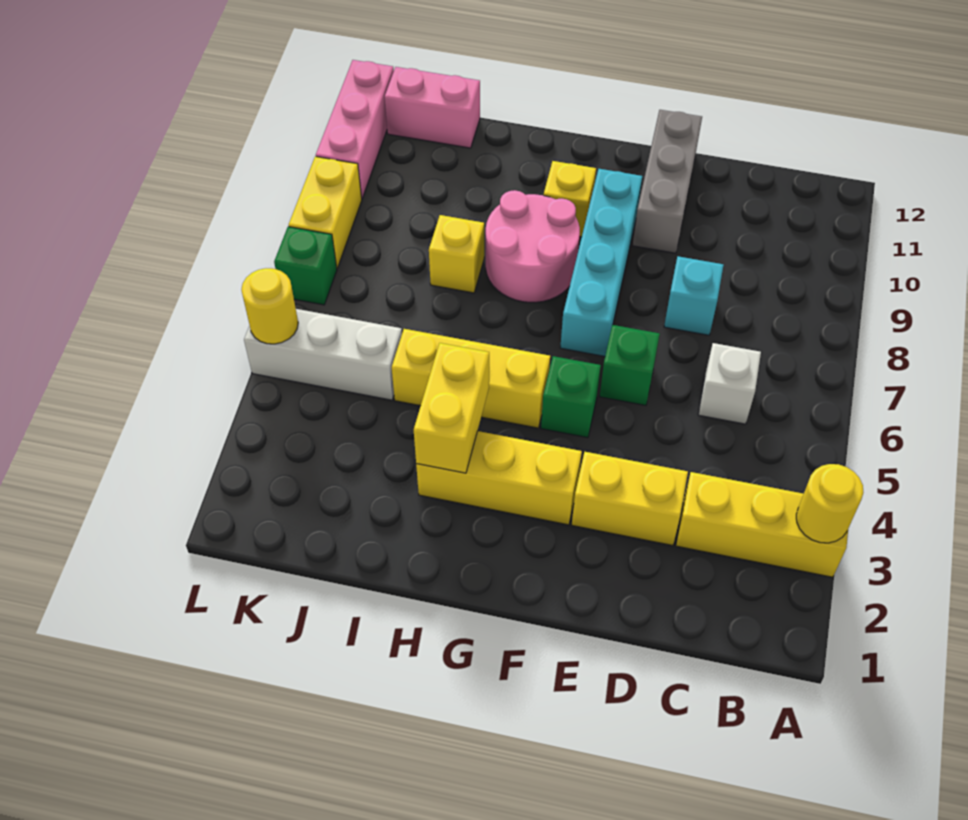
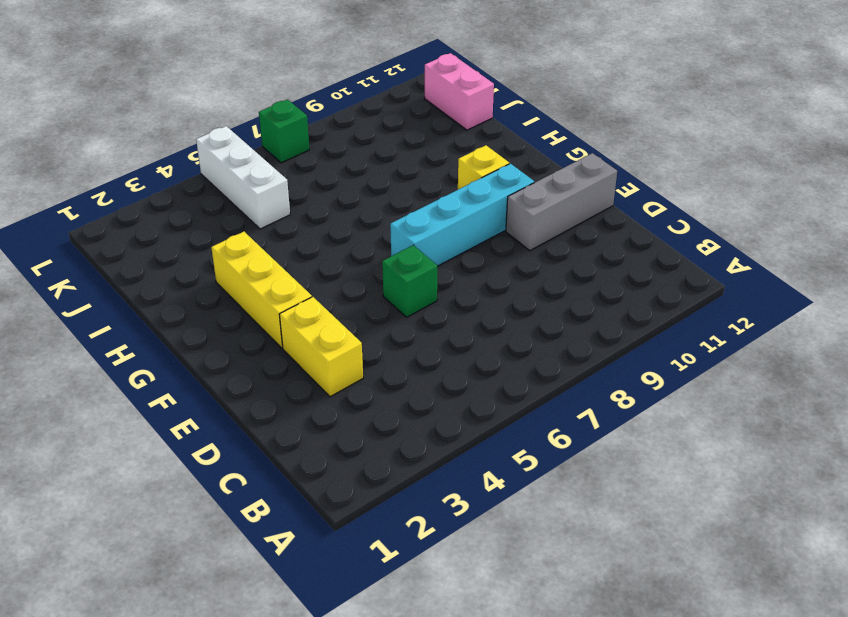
none -> yellow brick A3:C3 level 1
none -> white brick C6 level 1
none -> cyan brick D8 level 1

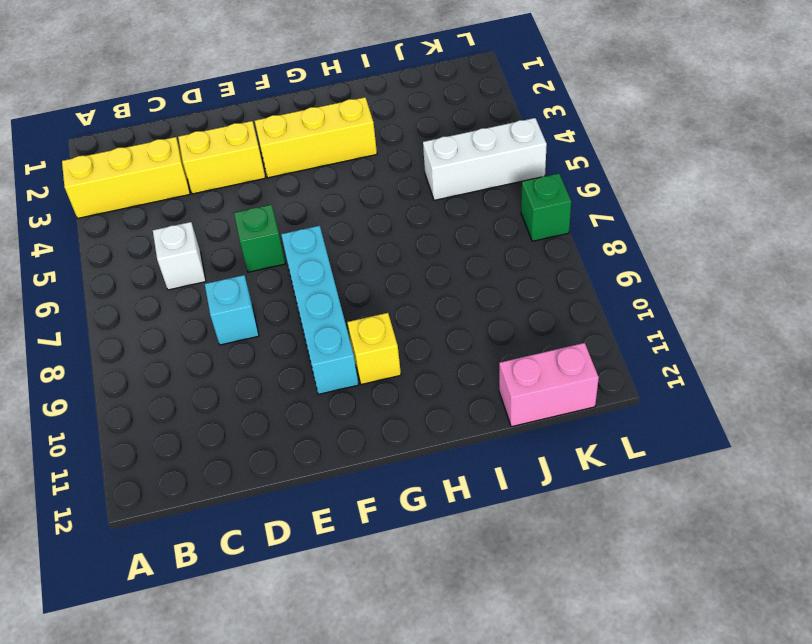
none -> grey brick E10:E12 level 1
none -> green brick F5 level 1
none -> yellow brick G5:I5 level 1

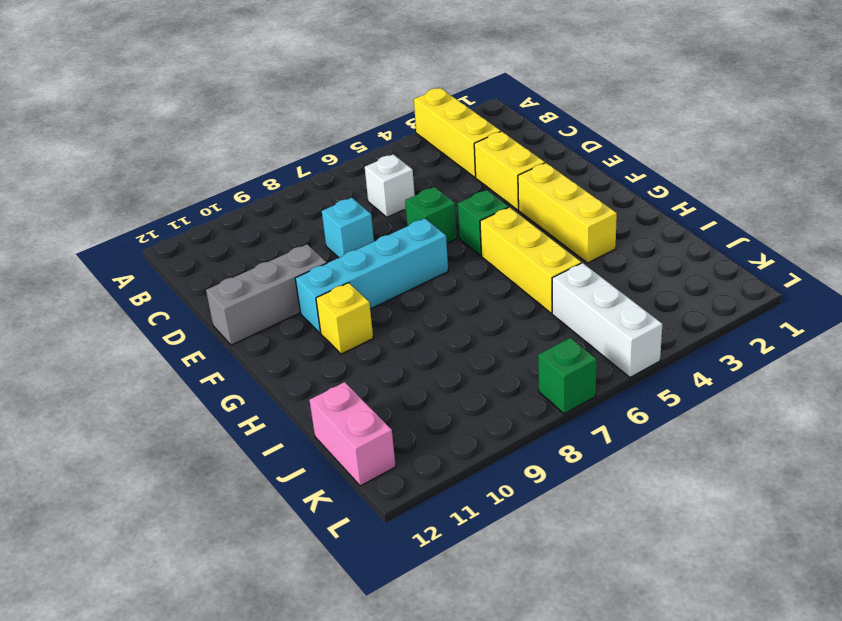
none -> pink round brick G8:H9 level 1
none -> yellow brick I8 level 1
none -> yellow brick L8:L9 level 1

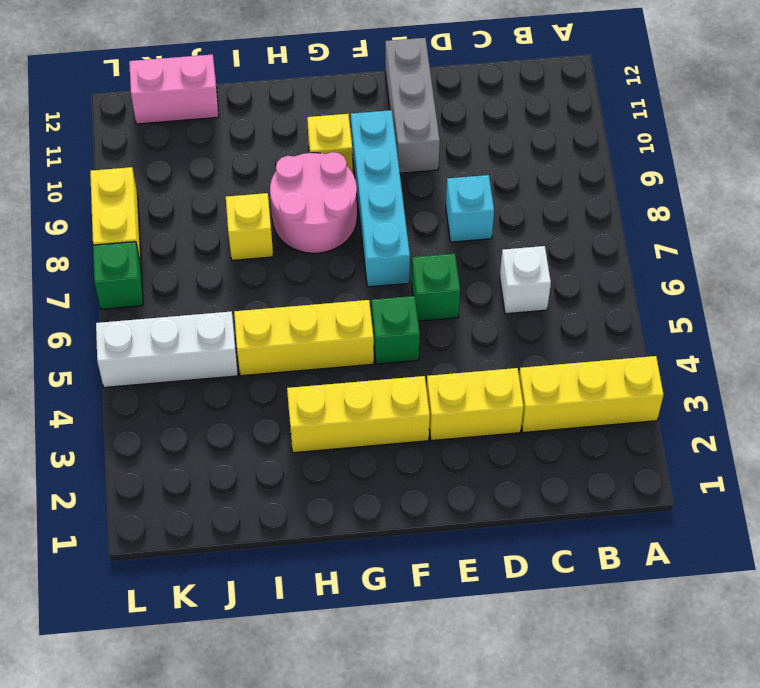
none -> pink brick L10:L12 level 1
none -> yellow round brick A3 level 2
none -> yellow brick H3:H4 level 2

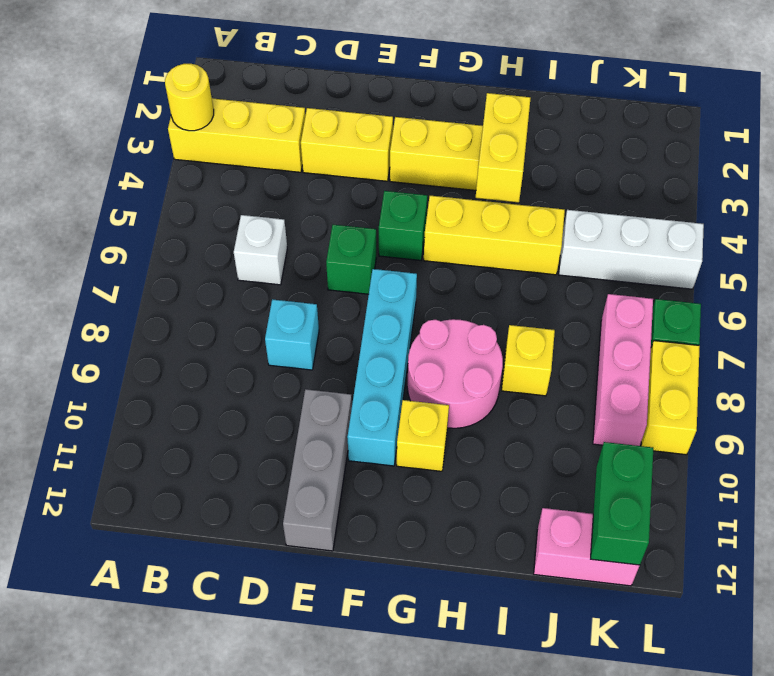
pink brick K7:K9 level 1 -> pink brick L10:L12 level 1
green brick K11:K12 level 2 -> none
none -> yellow round brick L5 level 2

